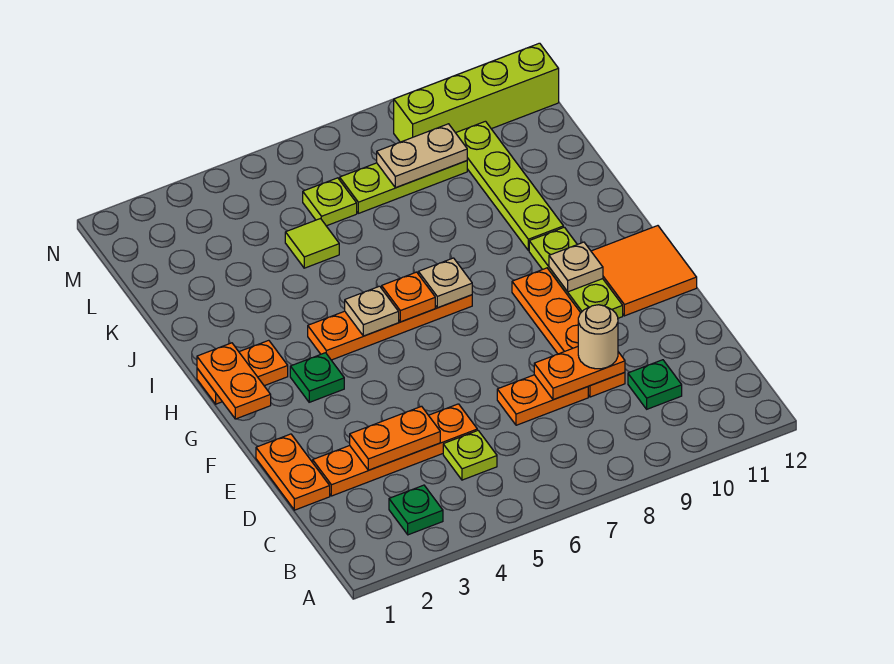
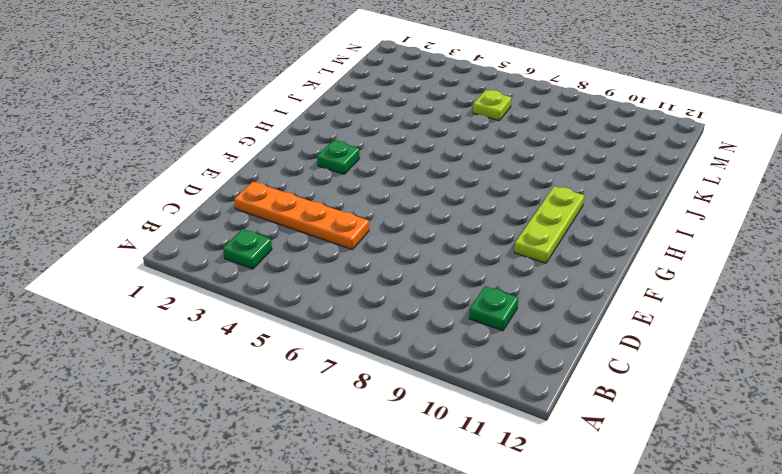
none -> lime plate C5 level 1
none -> orange plate D1:E1 level 1
none -> orange plate D7:D8 level 1

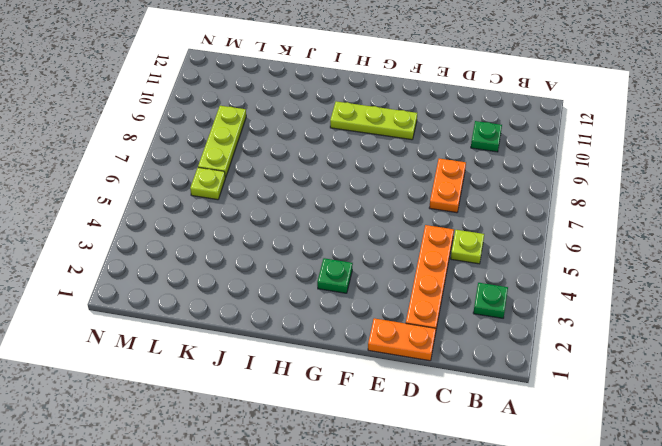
none -> orange plate D9:G9 level 1
none -> orange tile F11:G12 level 1
none -> orange plate H1:H2 level 1

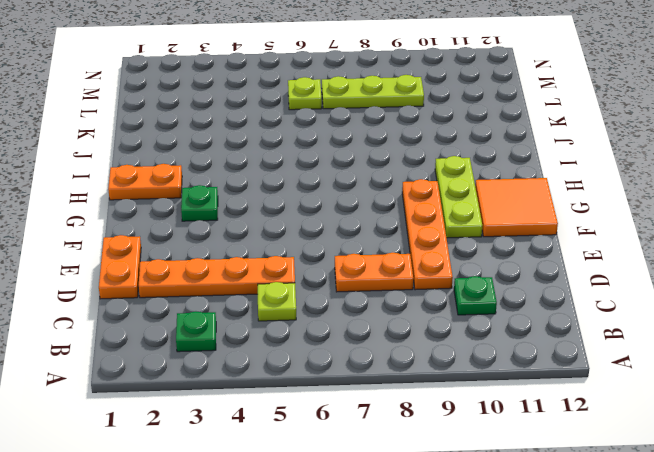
none -> orange plate H4:H7 level 1
none -> lime plate I10:L10 level 1
none -> lime tile K5 level 1

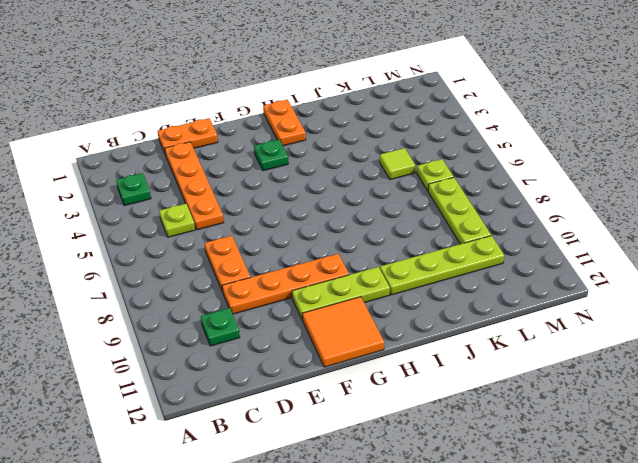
none -> orange plate H4:H7 level 1
none -> lime brick M9:M12 level 1
none -> orange plate D3:D4 level 2

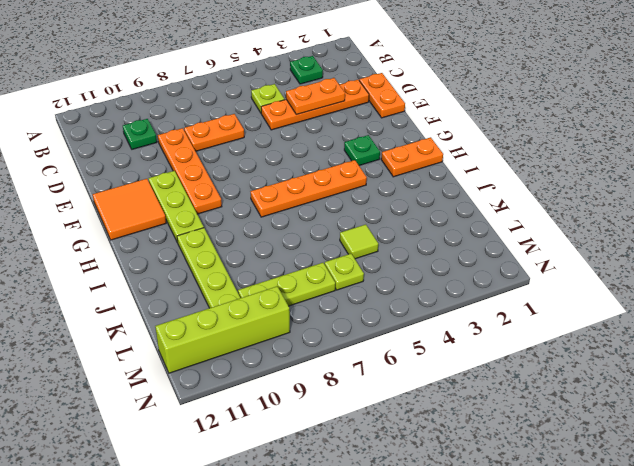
none -> orange plate D8:D9 level 2
none -> orange plate G1:H1 level 2
none -> tan plate G10 level 2

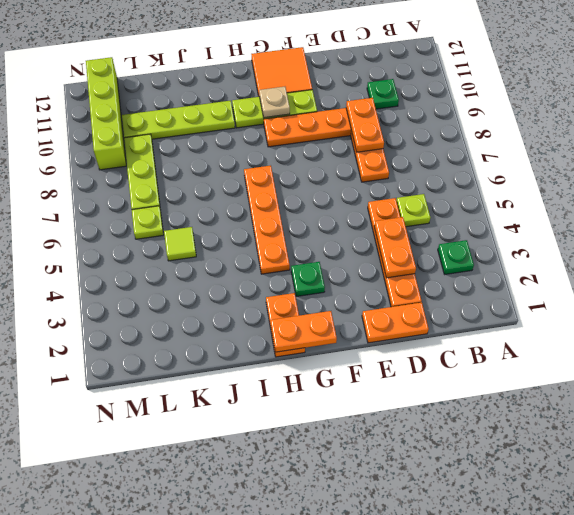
none -> tan plate H5 level 2
none -> orange plate H6 level 2
none -> tan plate H7 level 2

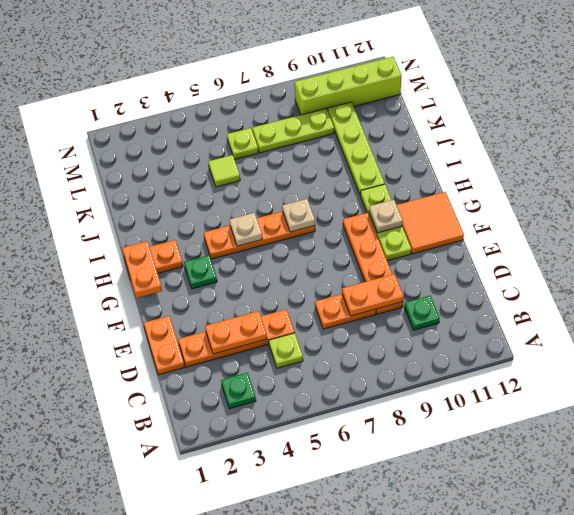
none -> orange plate H6 level 2
none -> tan plate L8:L9 level 2
none -> tan round brick D9 level 3

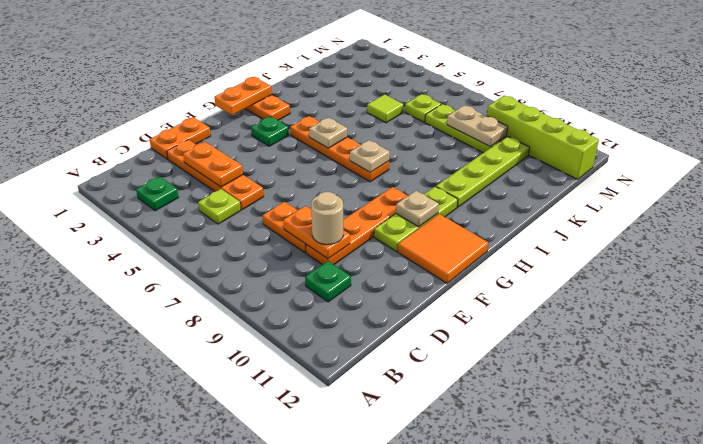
none -> orange plate H6 level 2

